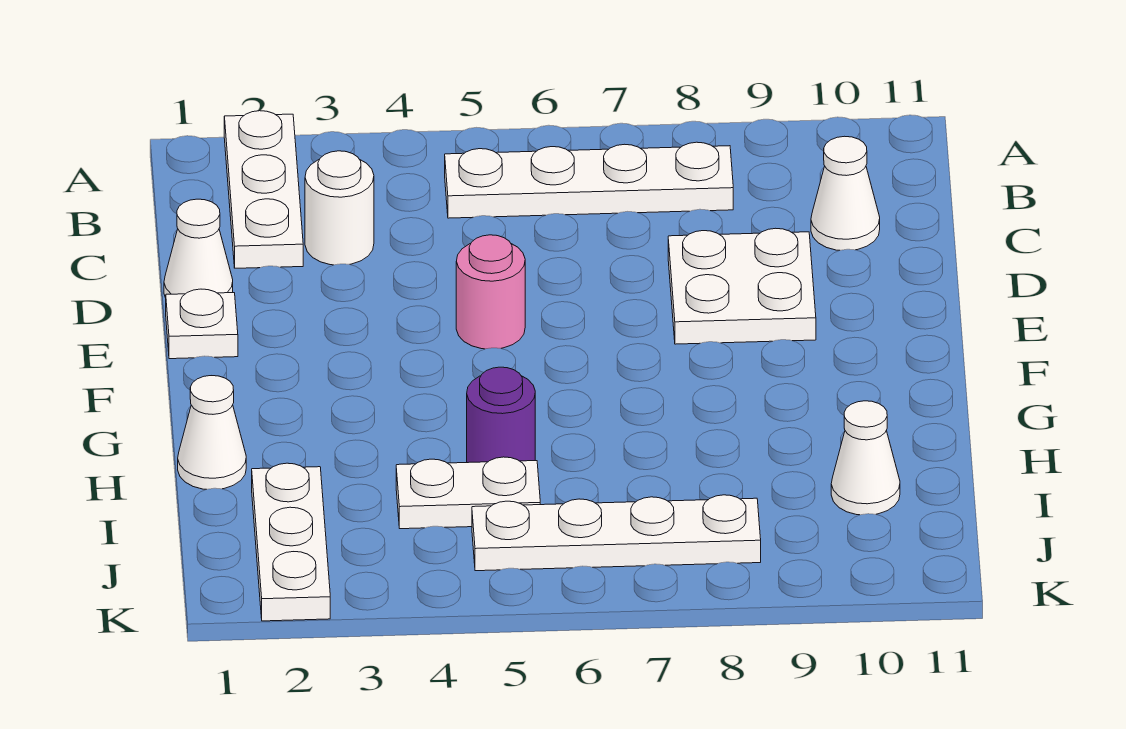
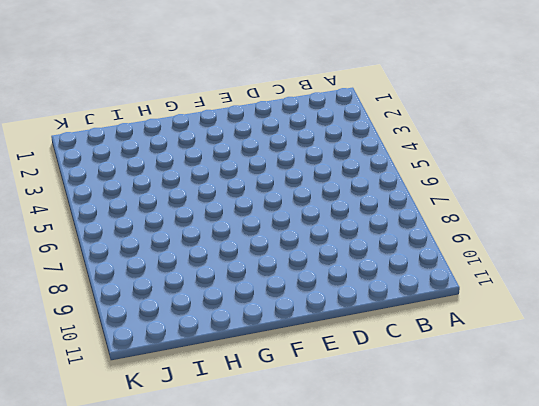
none -> white plate A2:C2 level 1
none -> white plate B5:B8 level 1
none -> white round brick C3 level 1

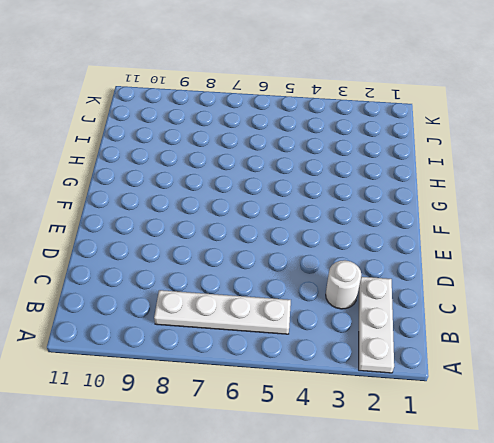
none -> white cone C10 level 1
none -> white cone D1 level 1
none -> white plate D8:E9 level 1

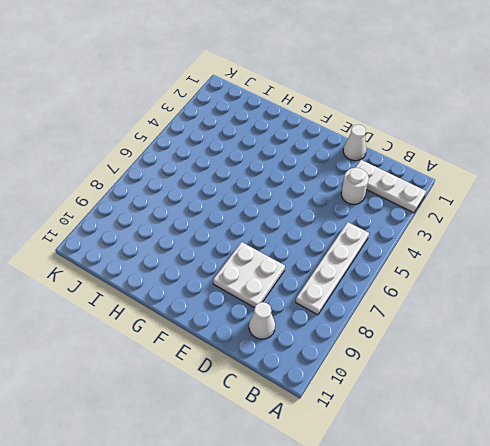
none -> white plate E1 level 1
none -> pink round brick E5 level 1
none -> white cone H1 level 1

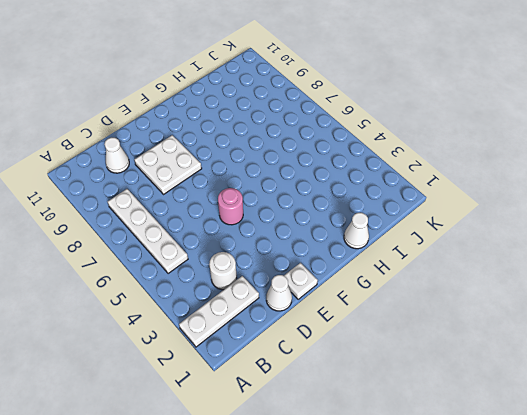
none -> purple round brick H5 level 1
none -> white plate I2:K2 level 1
none -> white plate I4:I5 level 1

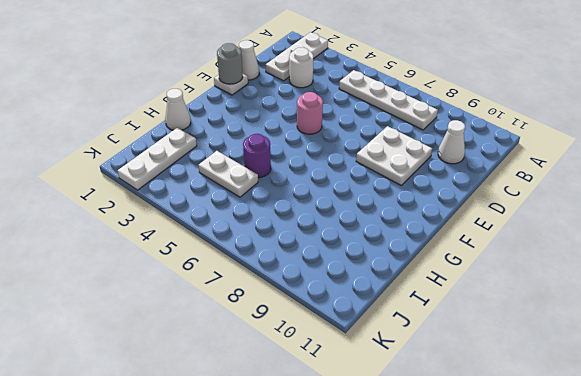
grey round brick E1 level 2 -> none
none -> white cone I10 level 1
none -> white plate J5:J8 level 1

